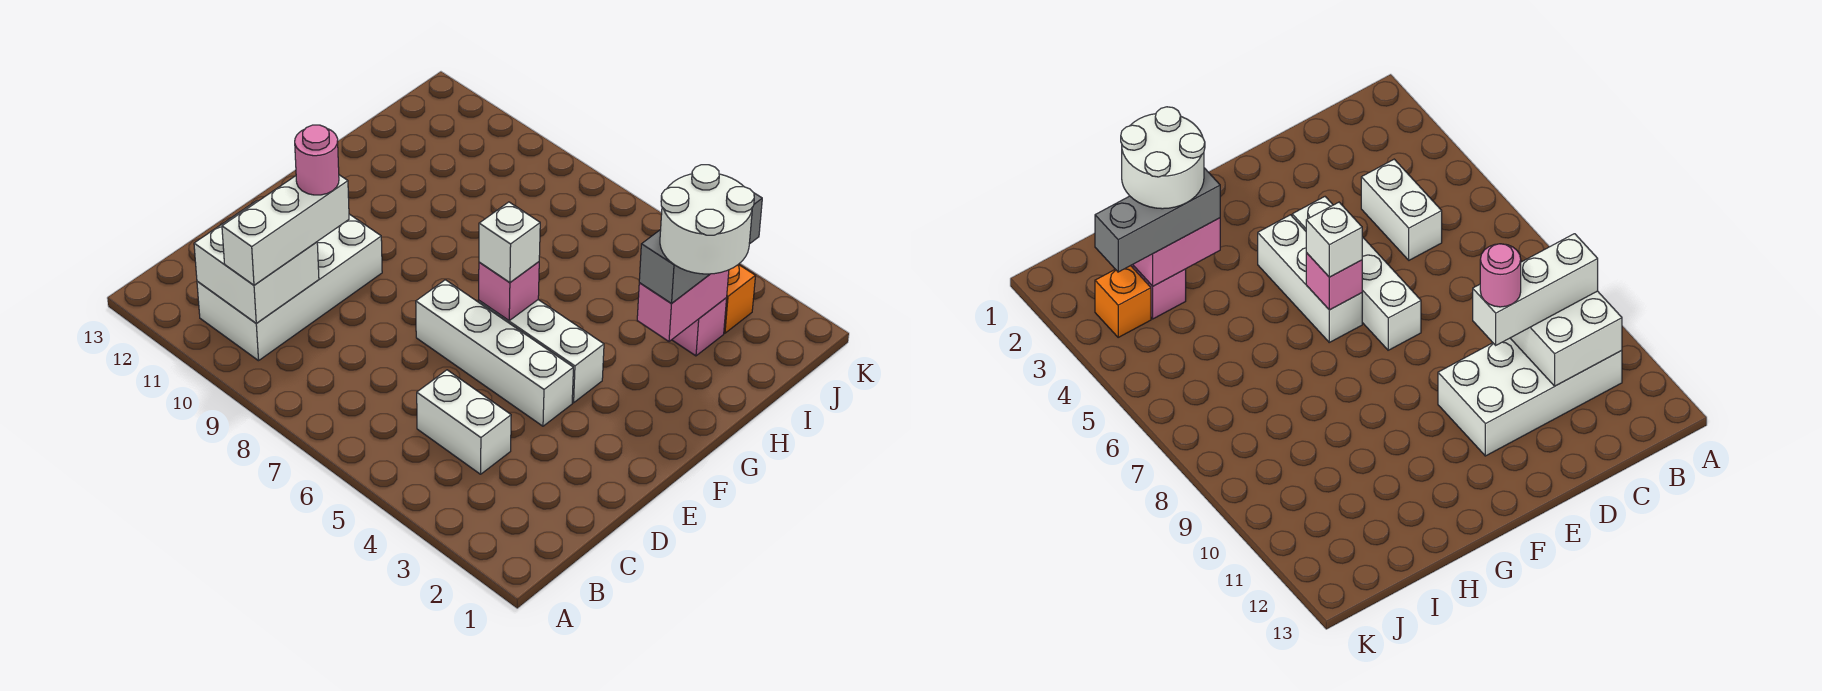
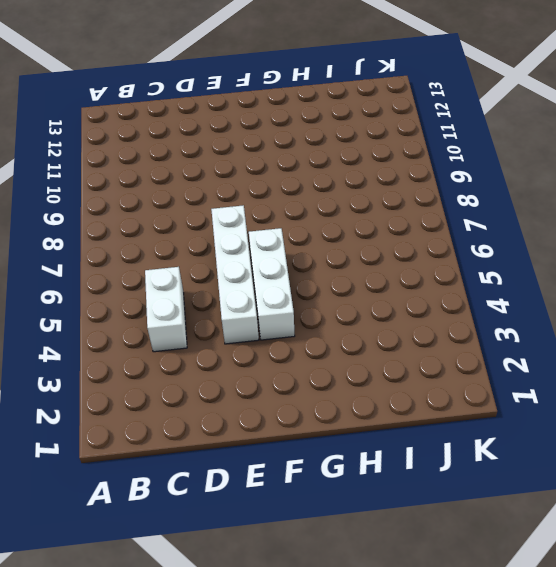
none -> white brick B10:E11 level 1
none -> pink brick I3 level 1
none -> orange brick J3 level 1

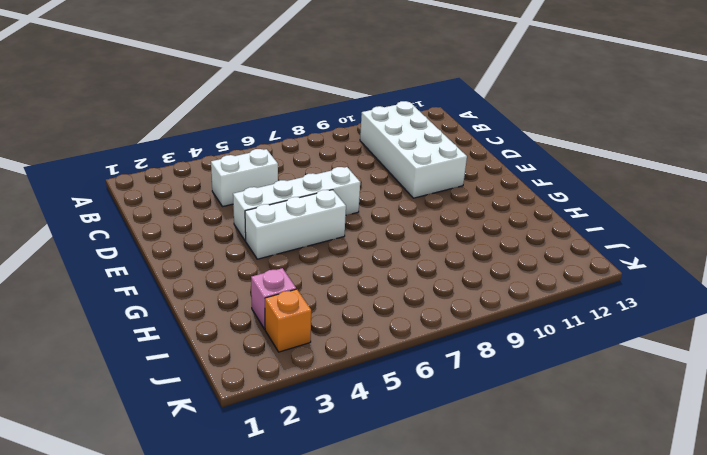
none -> white brick B10:C11 level 2
none -> pink brick F6 level 2
none -> pink brick H3:I3 level 2

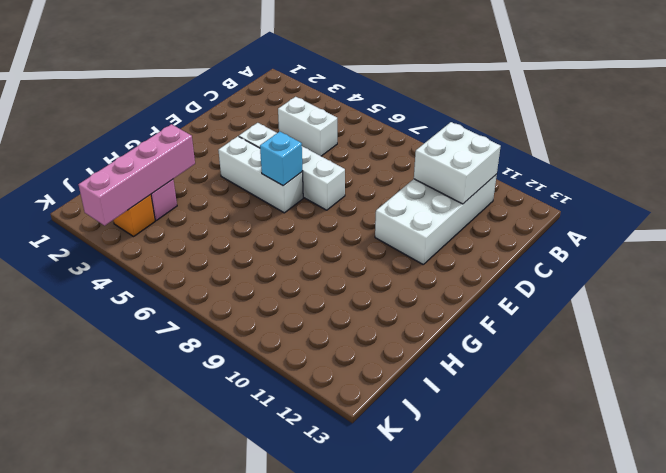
cyan brick F6 level 2 -> pink brick F6 level 2
pink brick H3:K3 level 2 -> pink brick H3:I3 level 2
none -> white brick B10:D10 level 3
none -> white brick F6 level 3
none -> grey brick H3:J3 level 3

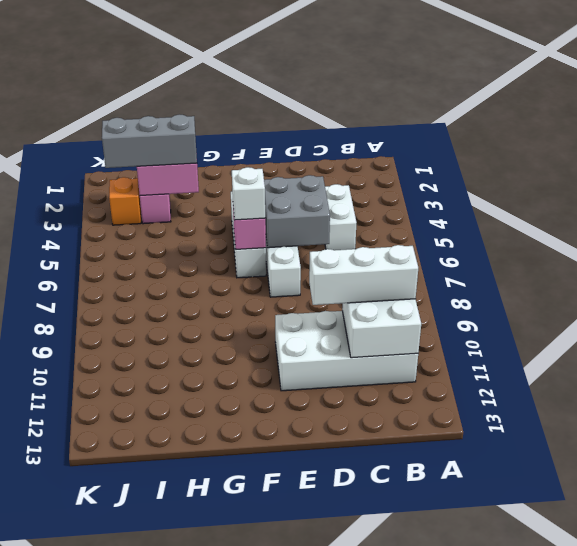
grey brick D5:E6 level 2 -> none
none -> pink round brick D10 level 4
none -> white round brick H2:I3 level 4

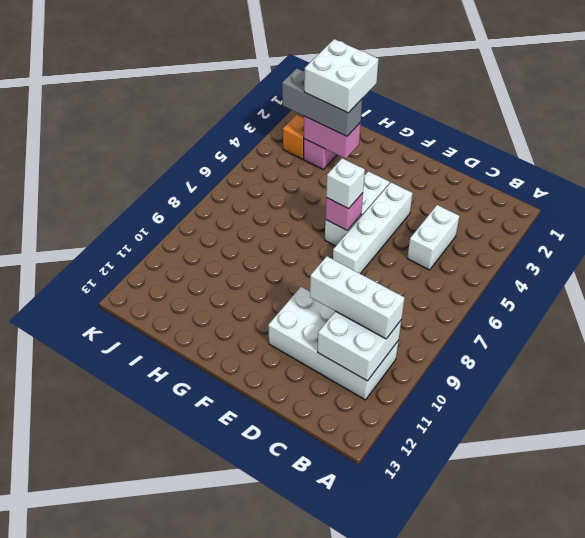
white brick H2:I3 level 4 -> white round brick H2:I3 level 4
none -> pink round brick D10 level 4

